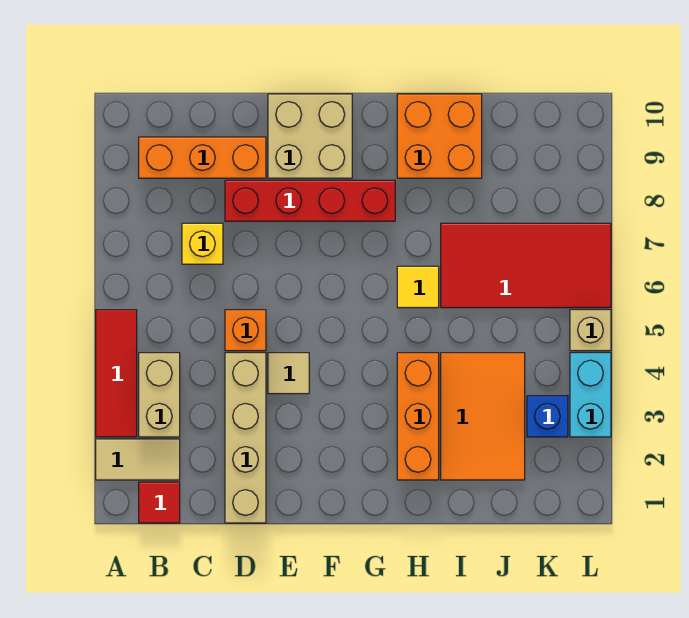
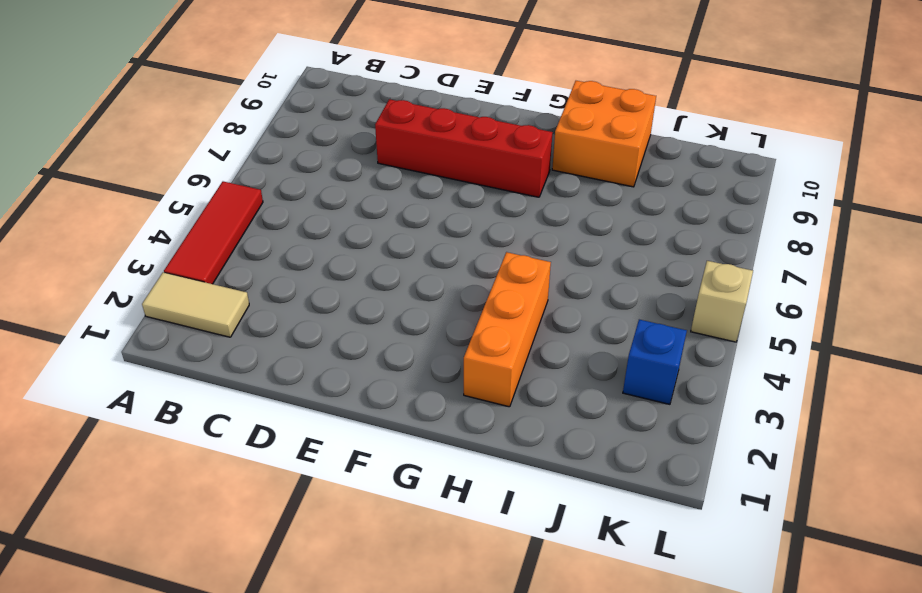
none -> red tile B1 level 1
none -> tan brick B3:B4 level 1
none -> orange brick B9:D9 level 1

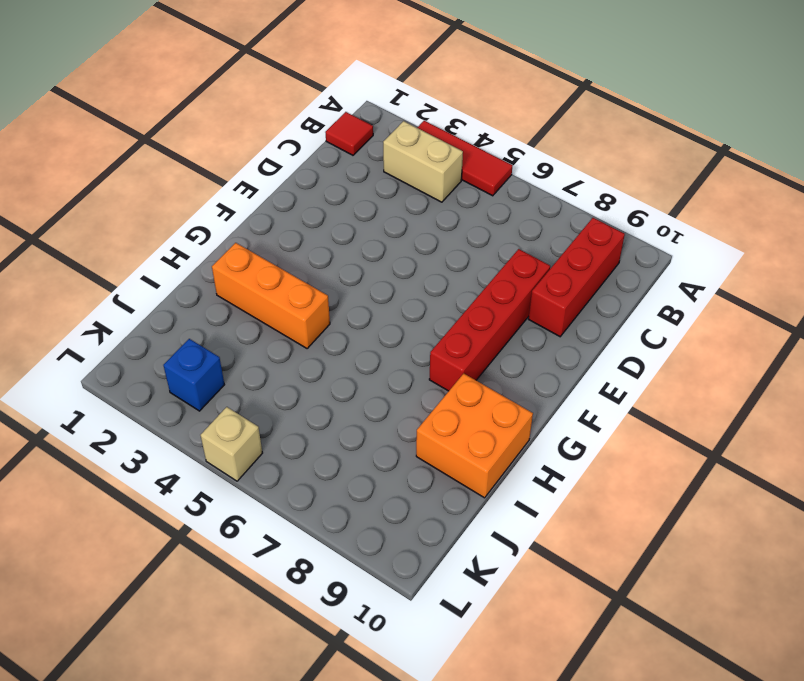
red brick B9:D9 level 1 -> orange brick B9:D9 level 1
none -> tan tile A2:B2 level 1
none -> yellow brick C7 level 1
none -> tan brick D1:D4 level 1

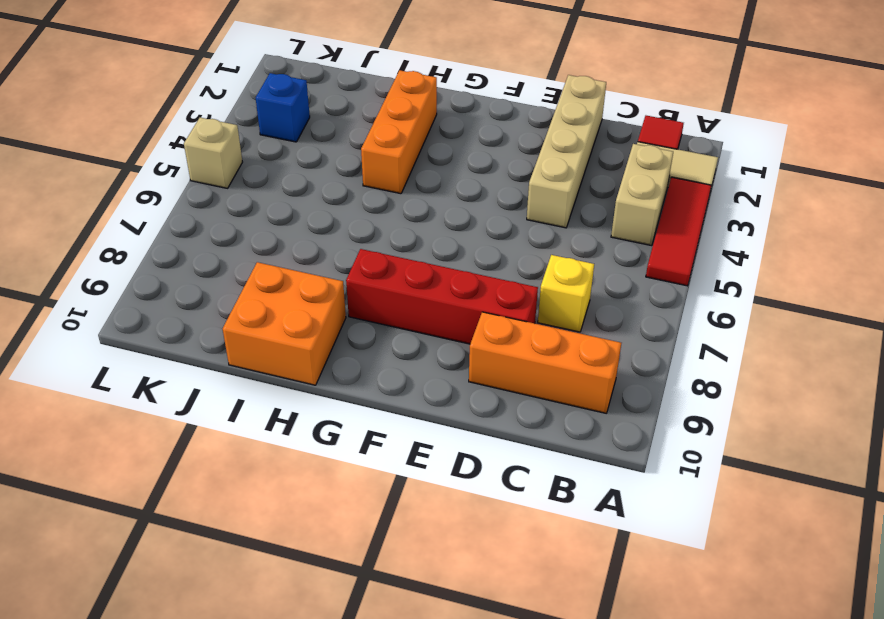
none -> orange brick D5 level 1
none -> tan tile E4 level 1
none -> tan brick E9:F10 level 1

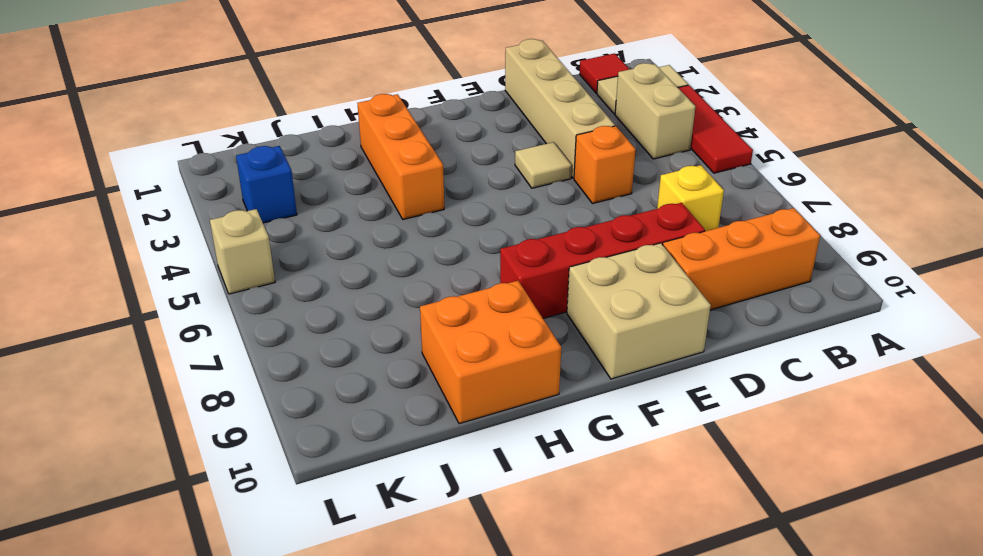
none -> yellow tile H6 level 1
none -> orange tile I2:J4 level 1
none -> red tile I6:L7 level 1

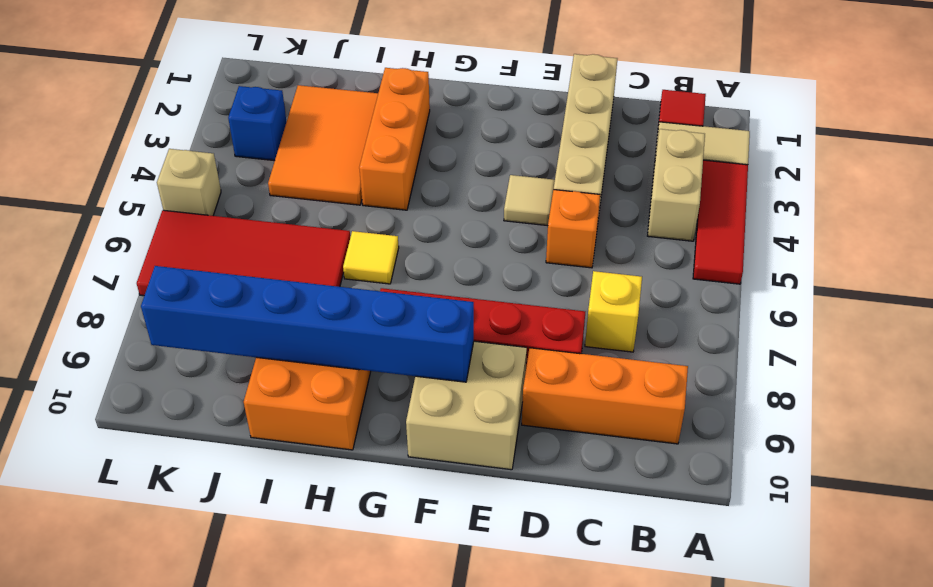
blue brick F9:K9 level 2 -> none
none -> cyan brick L3:L4 level 1

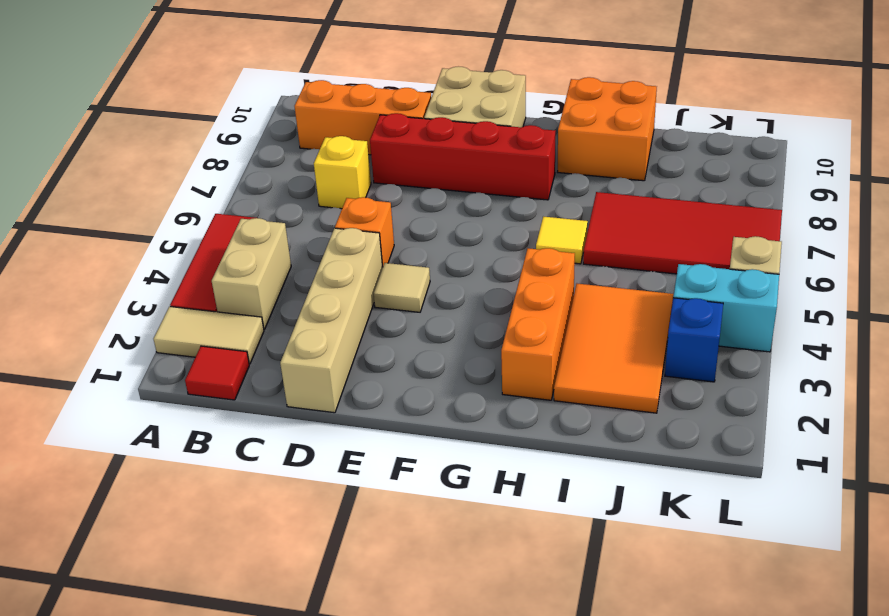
cyan brick K4:L4 level 1 -> cyan brick L3:L4 level 1

